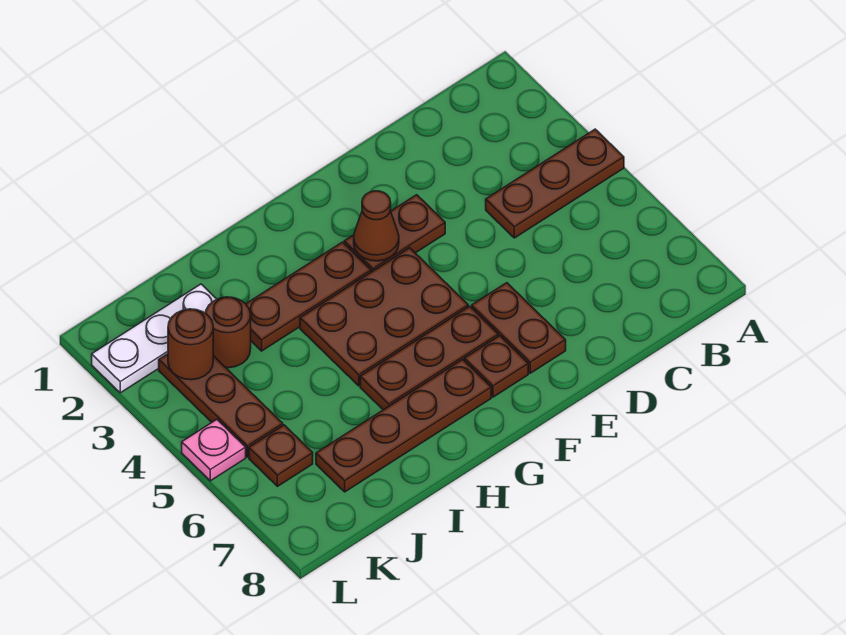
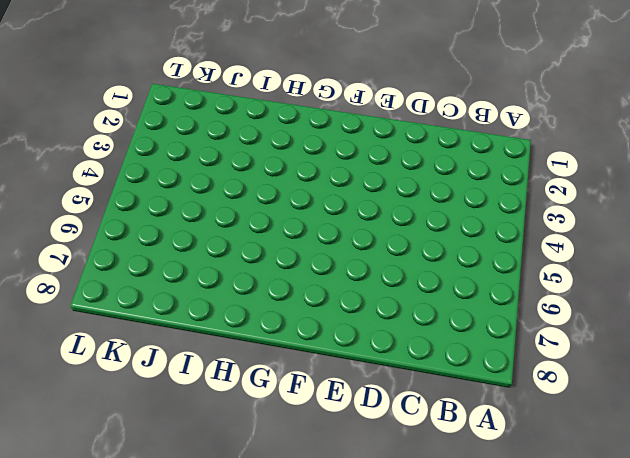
none -> brown plate A4:C4 level 1
none -> brown plate E3:F3 level 1
none -> brown plate E6:E7 level 1

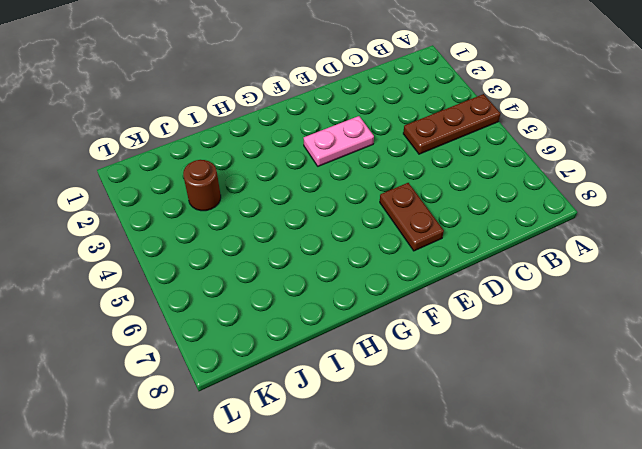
pink plate E3:F3 level 1 -> brown plate E3:F3 level 1
none -> brown plate F4:H5 level 1
none -> brown plate F6:H6 level 1
none -> brown plate F7 level 1

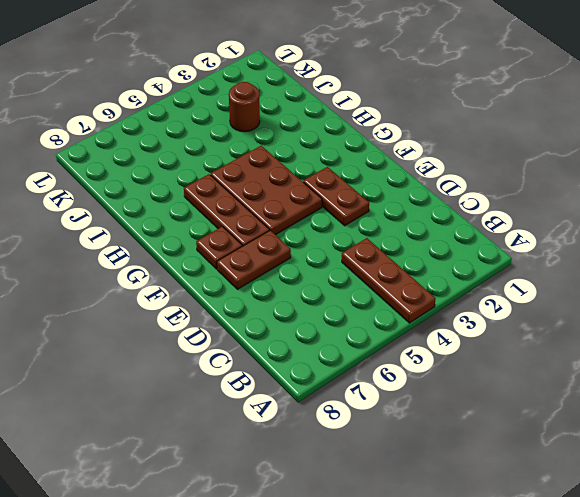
none -> brown plate G3:I3 level 1
none -> brown plate G7:J7 level 1
none -> white plate J2:L2 level 1

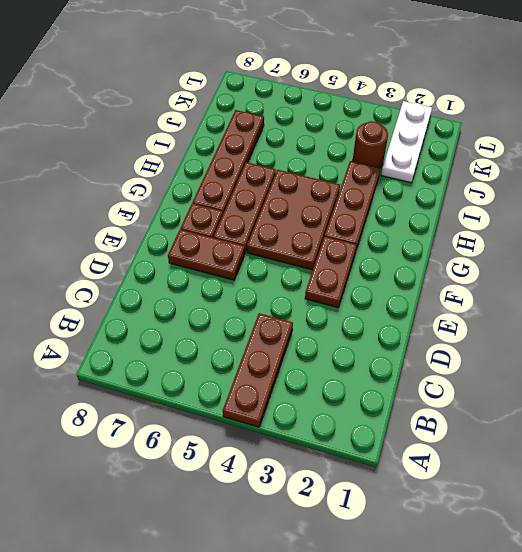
none -> brown plate K3:K5 level 1
none -> brown plate K6 level 1
none -> pink plate L5 level 1

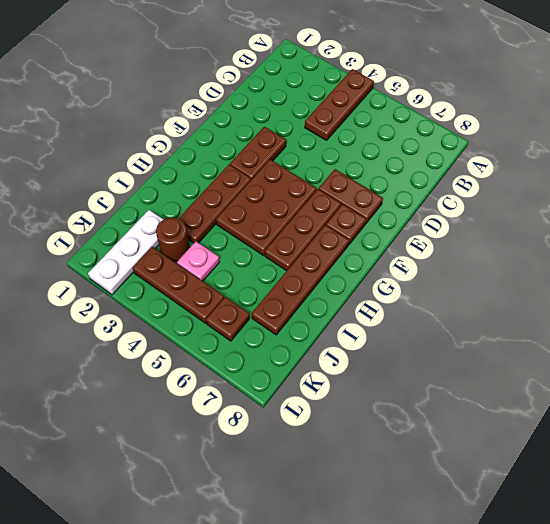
pink plate J4 level 1 -> pink plate L5 level 1
none -> brown cone F3 level 2
none -> brown round brick K3 level 2

